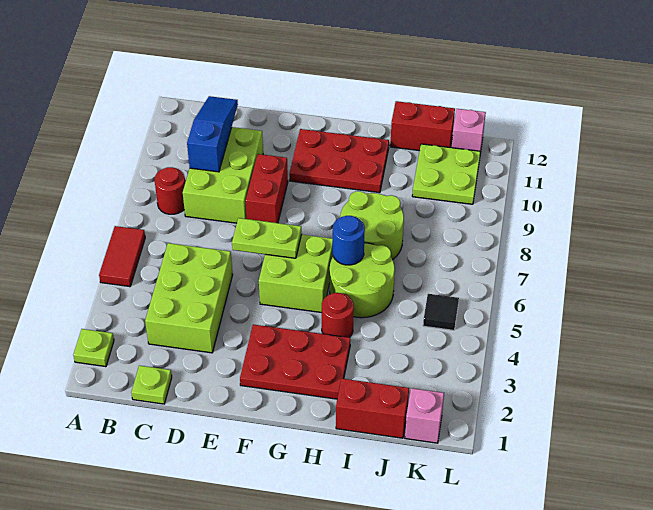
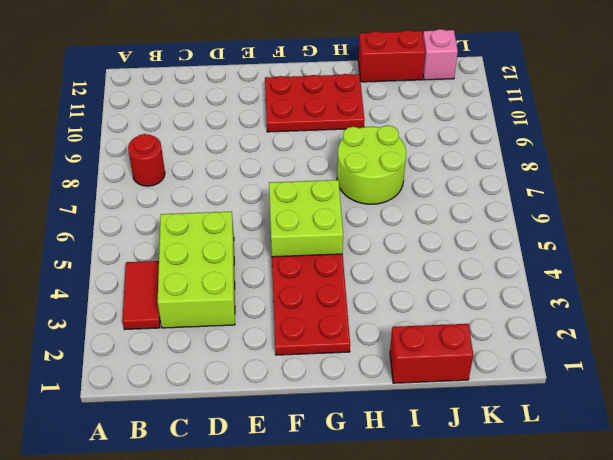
red tile B3:B4 level 1 -> red tile A5:A6 level 1
red plate F2:G4 level 1 -> red plate F2:H3 level 1
none -> lime plate A2 level 1
none -> lime plate C1 level 1
none -> lime brick C8:D10 level 1

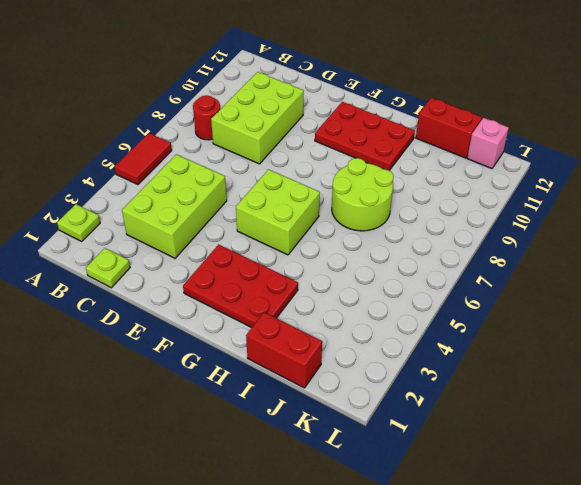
none -> red brick E8:E9 level 1
none -> red round brick H4 level 1
none -> lime round brick H5:I6 level 1

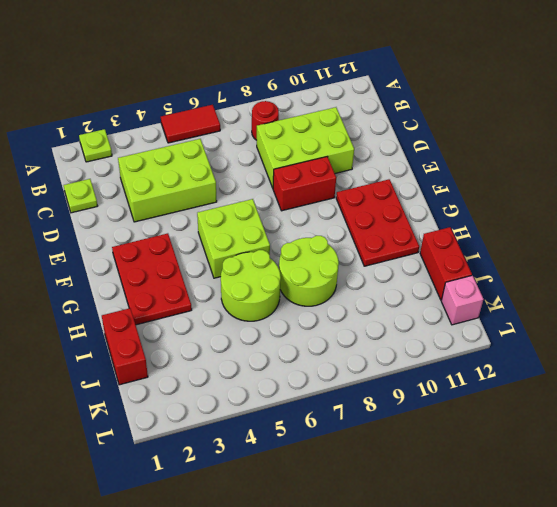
none -> red round brick H4 level 1
none -> lime plate J10:K11 level 1
none -> pink brick K1 level 1

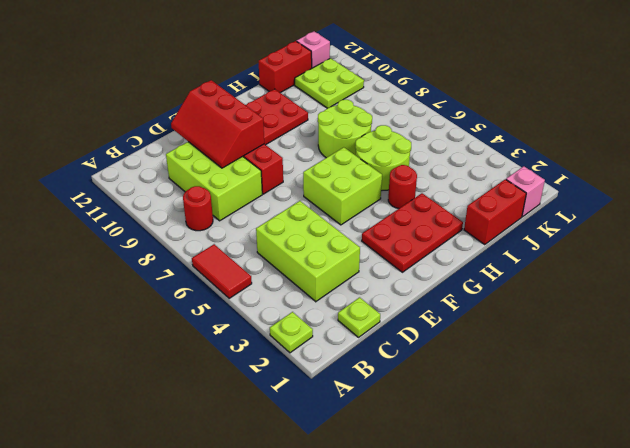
red slope D9:E11 level 2 top E -> none
none -> black tile K5 level 1
none -> blue slope C9:C11 level 2 top 9
none -> lime plate E6:F6 level 2

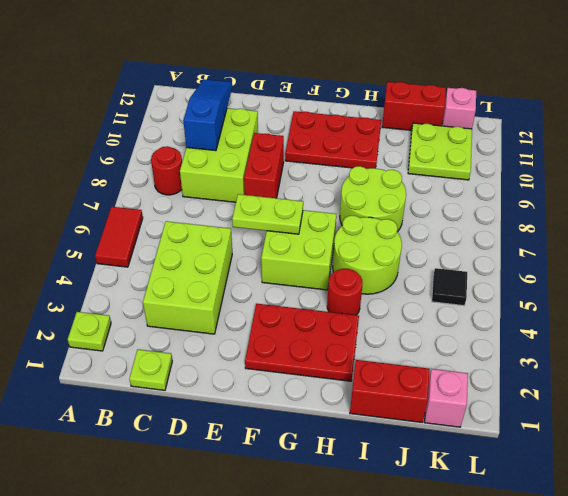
none -> blue round brick H6 level 2

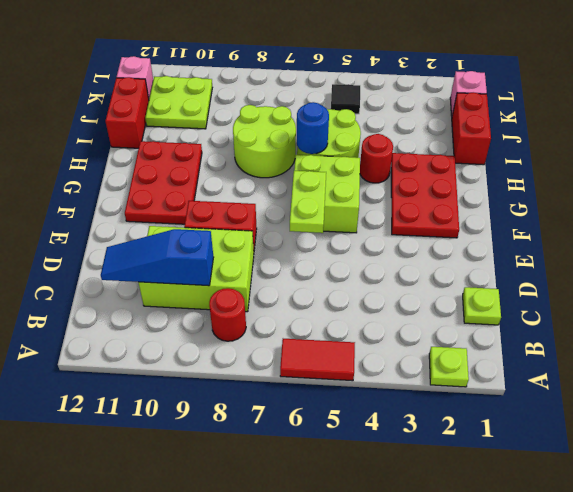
none -> lime brick C3:D5 level 1

